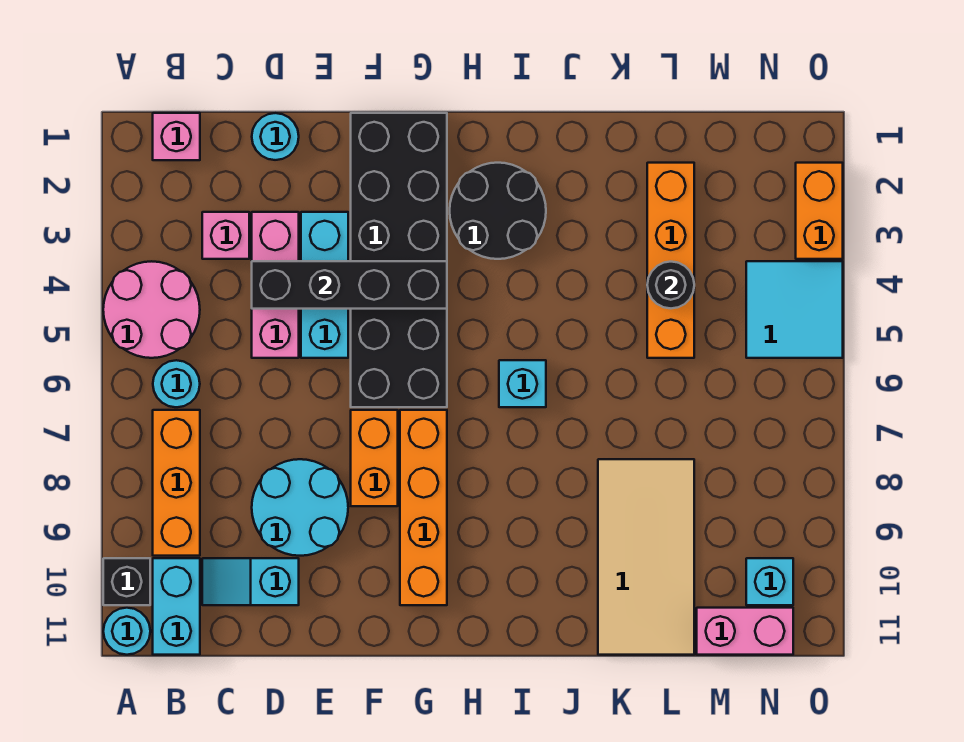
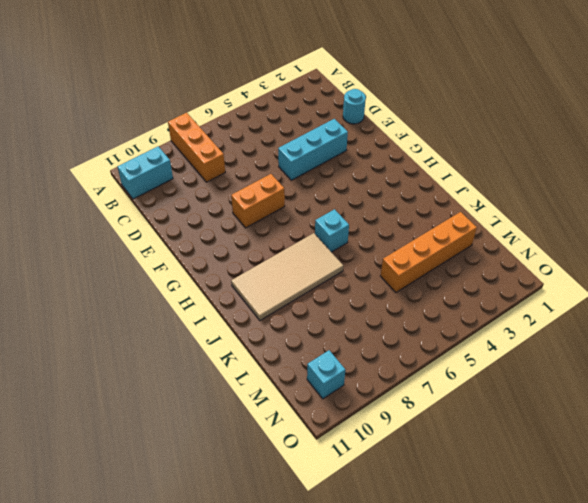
orange brick A8:C8 level 1 -> orange brick B7:B9 level 1
tan tile I7:J10 level 1 -> tan tile K8:L11 level 1
none -> pink round brick A4:B5 level 1
none -> black brick A10 level 1
none -> cyan round brick A11 level 1

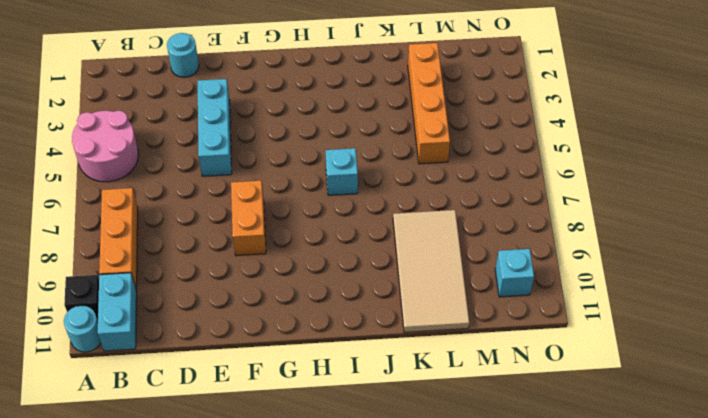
none -> pink brick B1 level 1
none -> cyan round brick B6 level 1
none -> pink brick C3 level 1

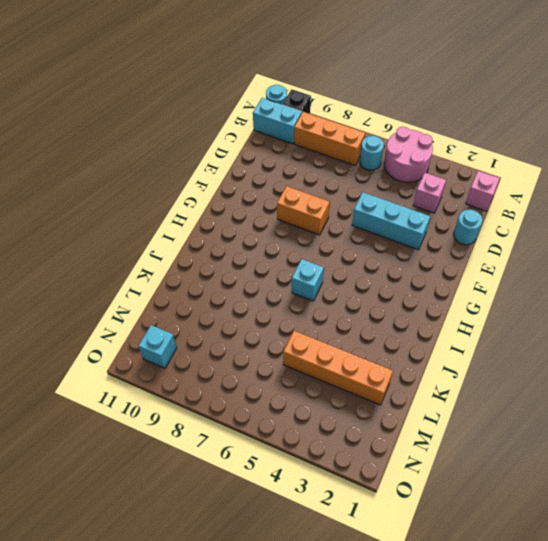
none -> cyan slope C10:D10 level 1 top D
none -> pink brick D3:D5 level 1
none -> cyan round brick D8:E9 level 1

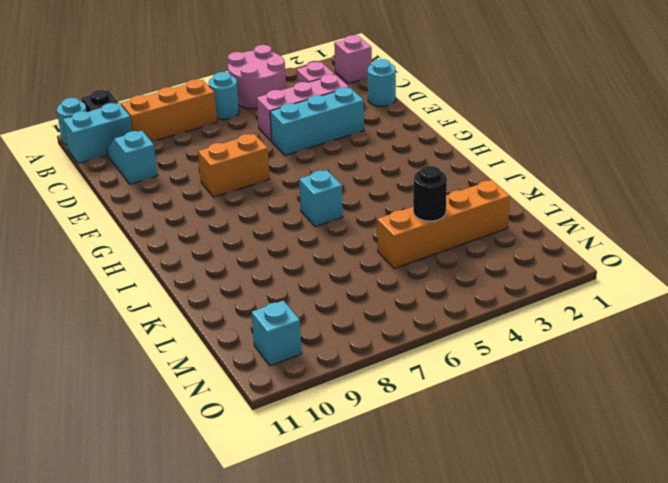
none -> cyan round brick D8:E9 level 1
none -> black brick F1:G6 level 1
none -> orange brick G7:G10 level 1

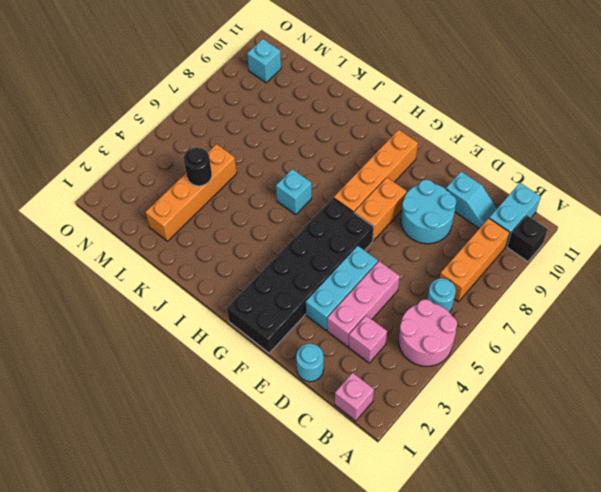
none -> cyan round brick A11 level 1
none -> black round brick H2:I3 level 1
none -> tan tile K8:L11 level 1

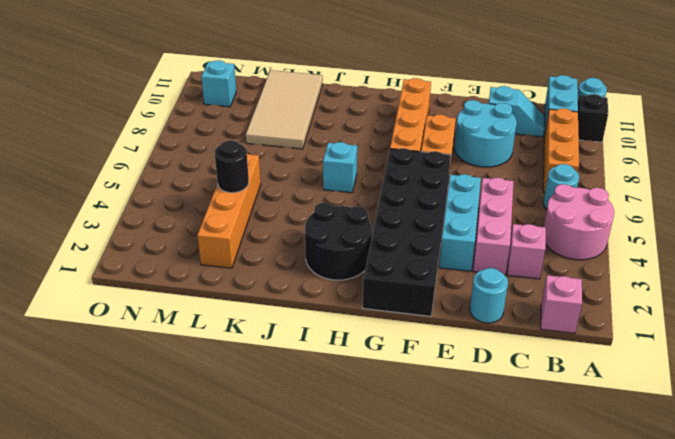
none -> pink brick M11:N11 level 1
none -> cyan tile N4:O5 level 1
none -> orange brick O2:O3 level 1

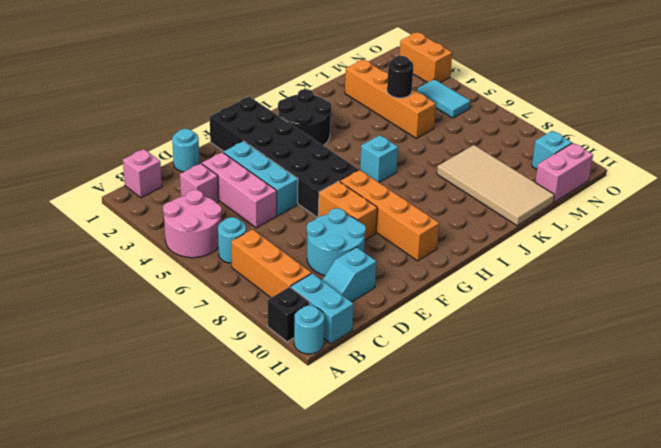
cyan tile N4:N5 level 1 -> cyan tile N4:O5 level 1
none -> black brick D4:G4 level 2

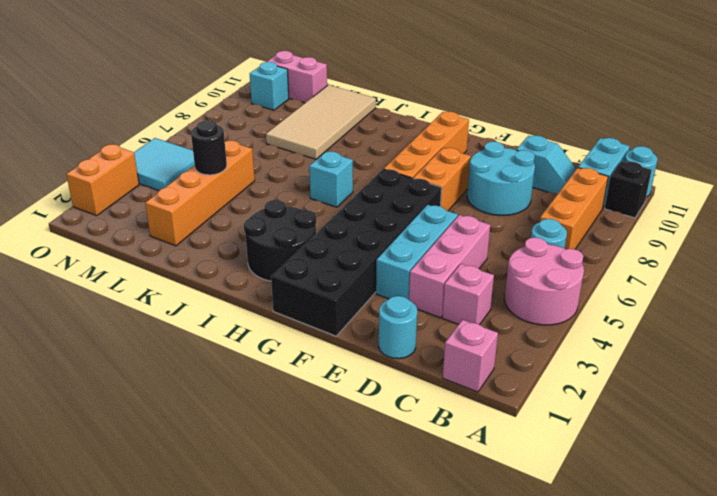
none -> black brick D4:G4 level 2

